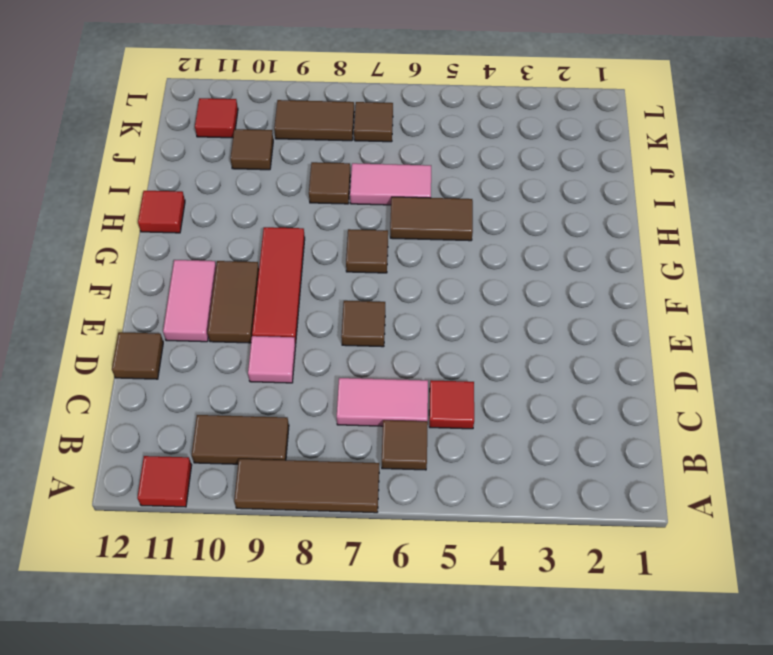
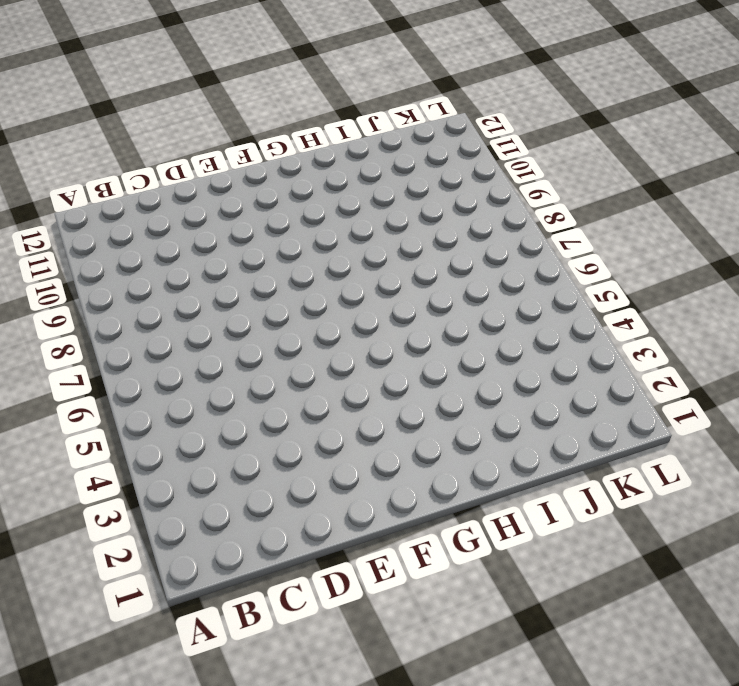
none -> brown tile A7:A9 level 1
none -> red tile A11 level 1
none -> brown tile B6 level 1

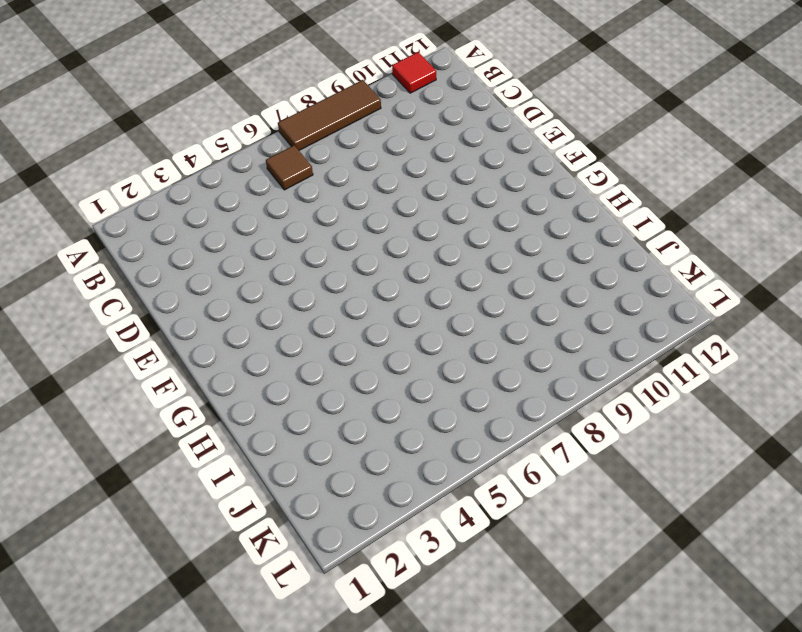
none -> brown tile B9:B10 level 1
none -> red tile C5 level 1
none -> pink tile C6:C7 level 1

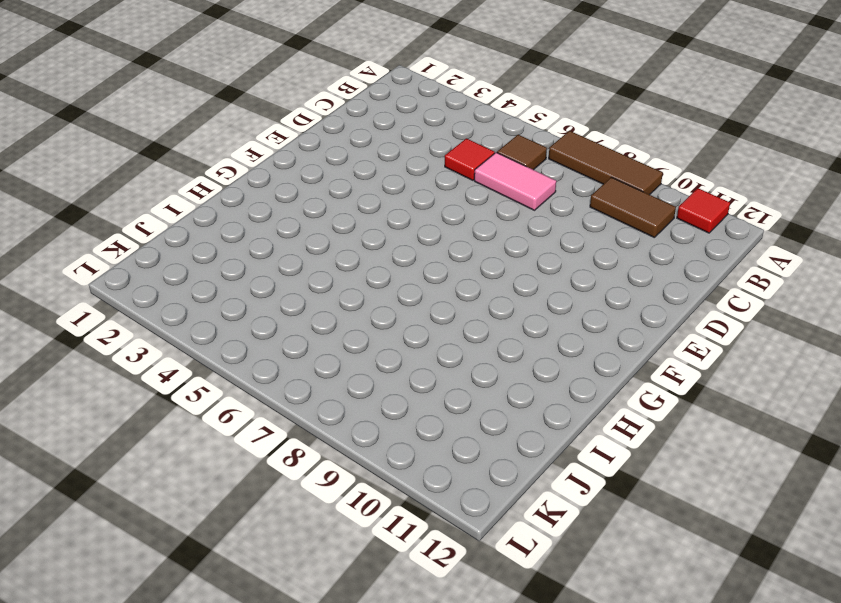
none -> pink tile D9 level 1
none -> brown tile D12 level 1
none -> brown tile E7 level 1

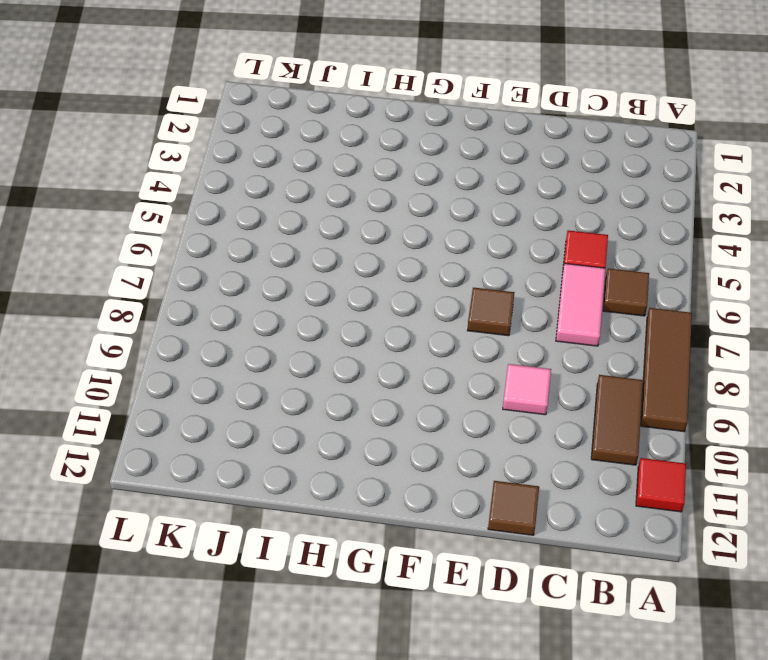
none -> red tile E9:G9 level 1
none -> brown tile E10:F10 level 1
none -> pink tile E11:F11 level 1

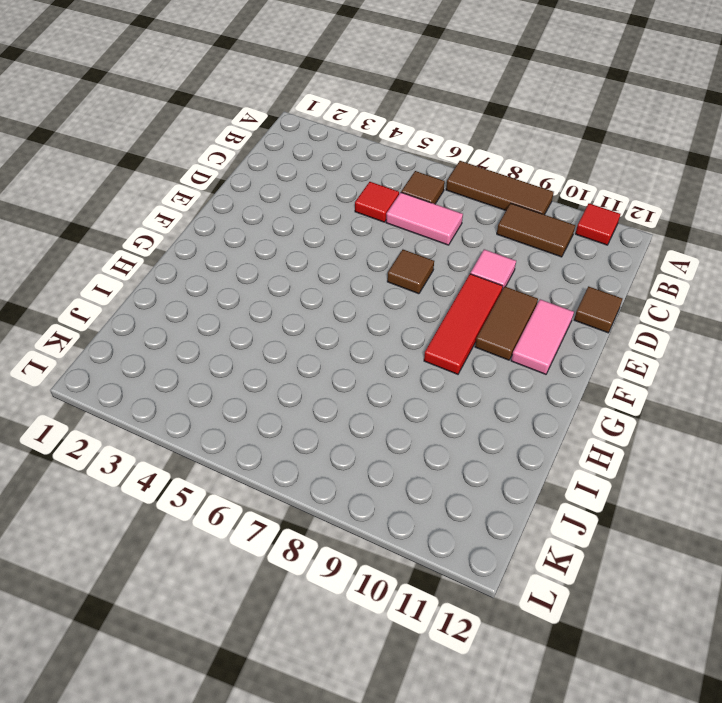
none -> brown tile G7 level 1
none -> brown tile H5:H6 level 1
none -> red tile H12 level 1

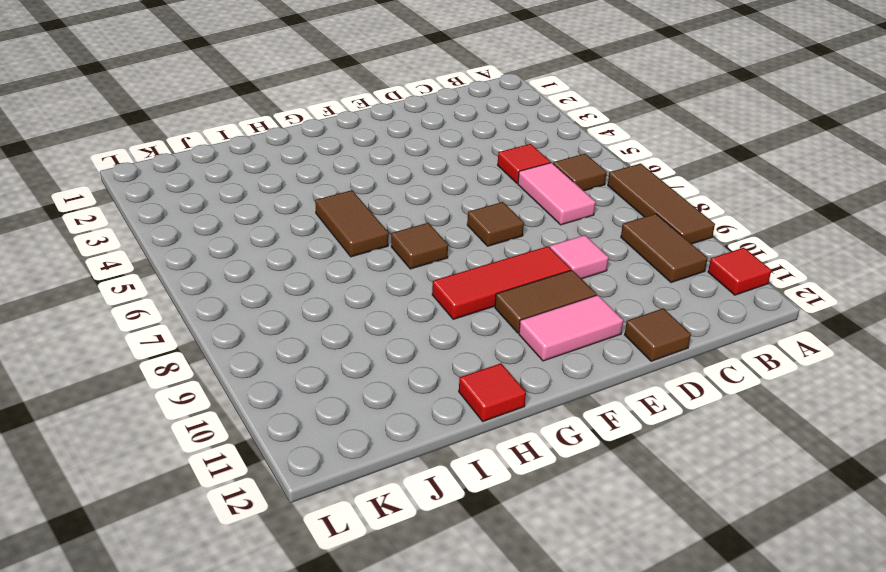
none -> pink tile I6:I7 level 1
none -> brown tile I8 level 1
none -> brown tile J10 level 1

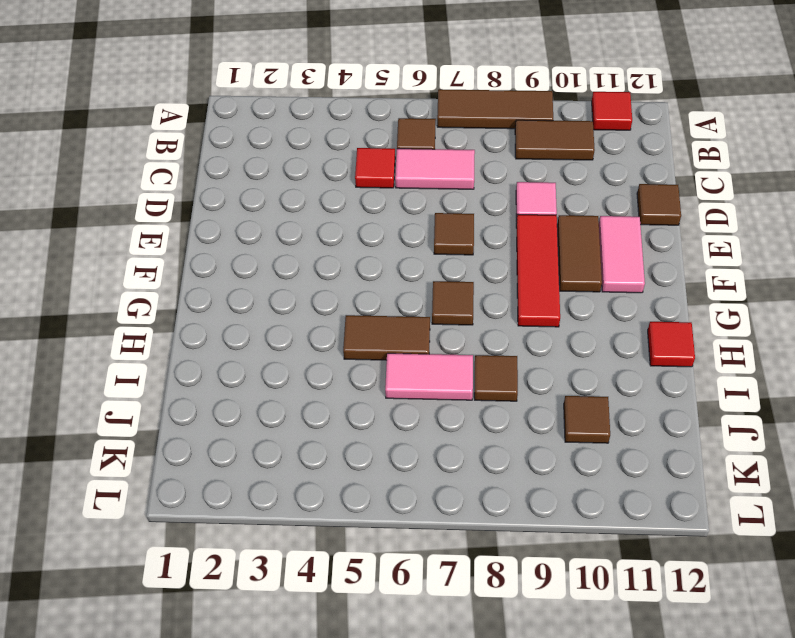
none -> brown tile K7 level 1
none -> brown tile K8:K9 level 1
none -> red tile K11 level 1

